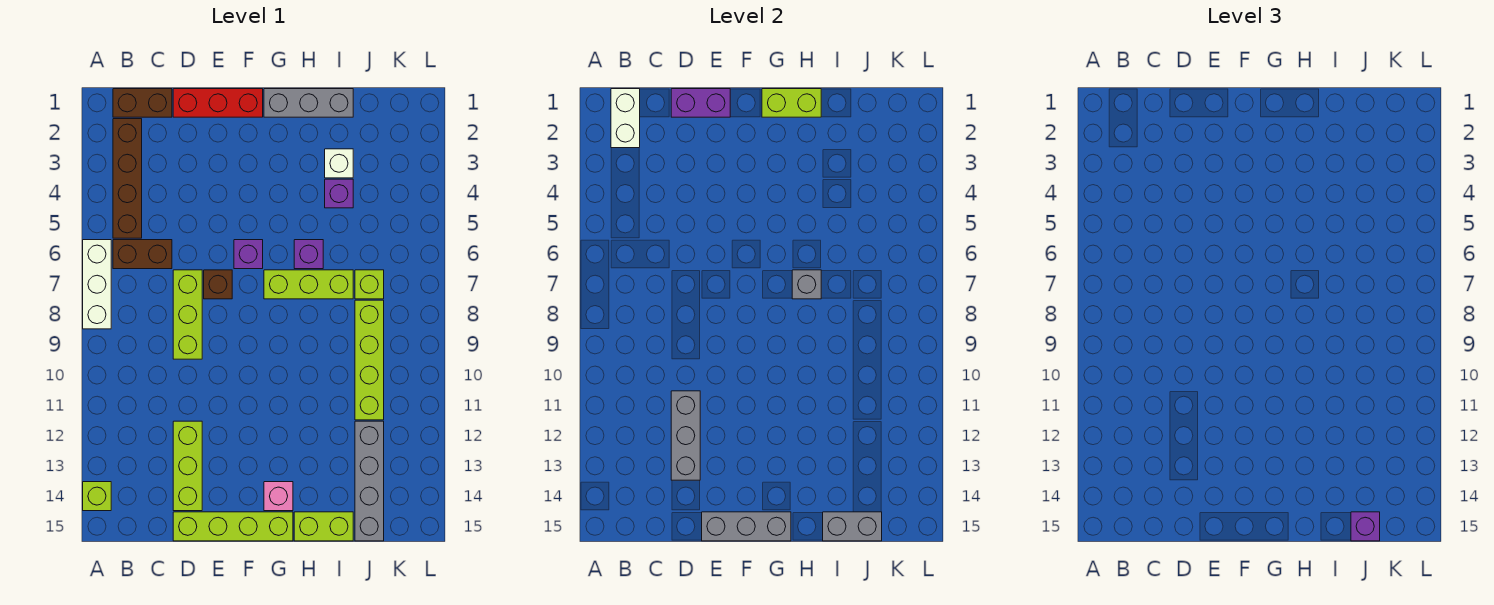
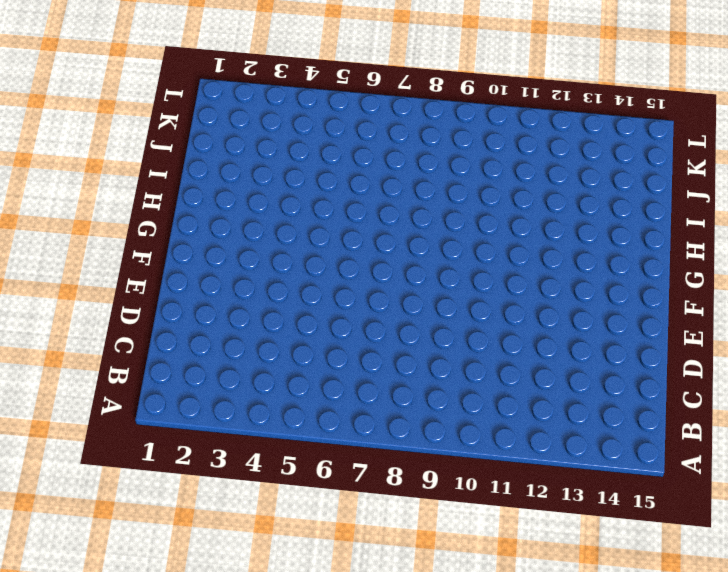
none -> white brick A6:A8 level 1
none -> lime brick A14 level 1
none -> brown brick B1:C1 level 1

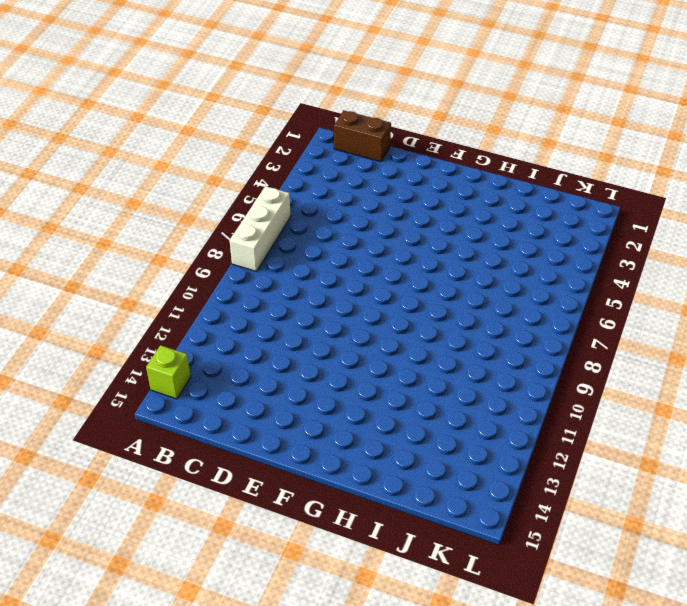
none -> brown brick B2:B5 level 1
none -> brown brick B6:C6 level 1
none -> red brick D1:F1 level 1

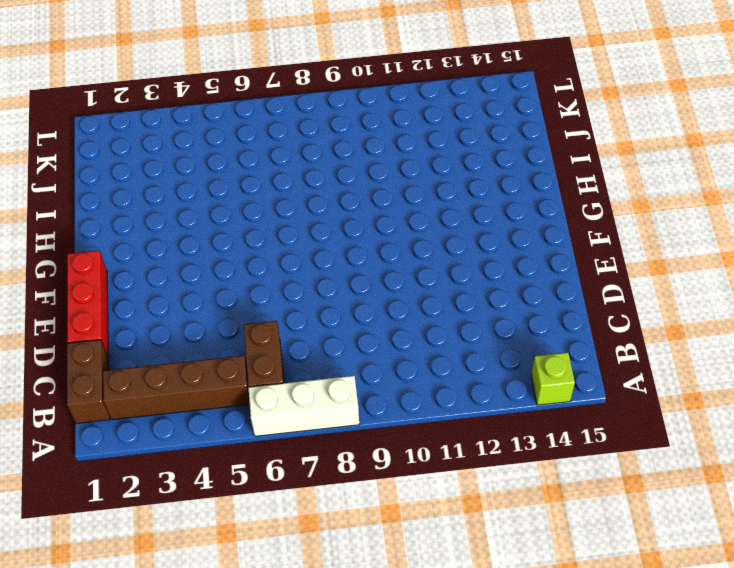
none -> lime brick D7:D9 level 1
none -> lime brick D12:D14 level 1
none -> lime brick D15:G15 level 1

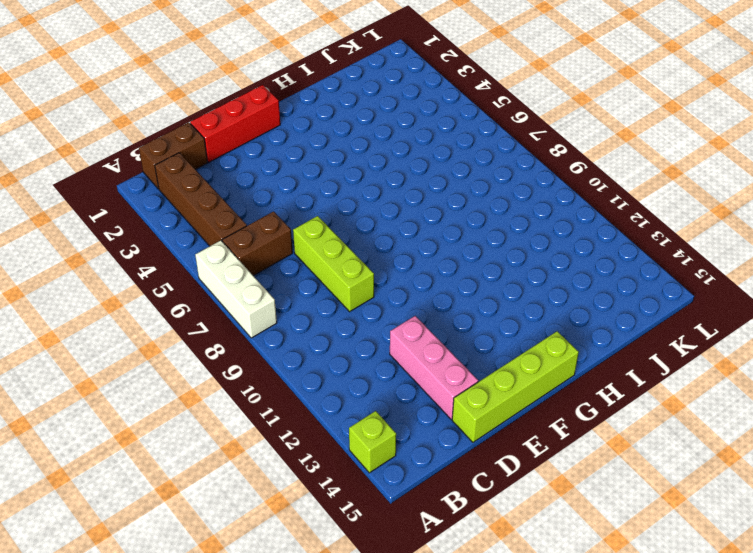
pink brick D12:D14 level 1 -> lime brick D12:D14 level 1
none -> brown brick E7 level 1
none -> purple brick F6 level 1
none -> grey brick G1:I1 level 1

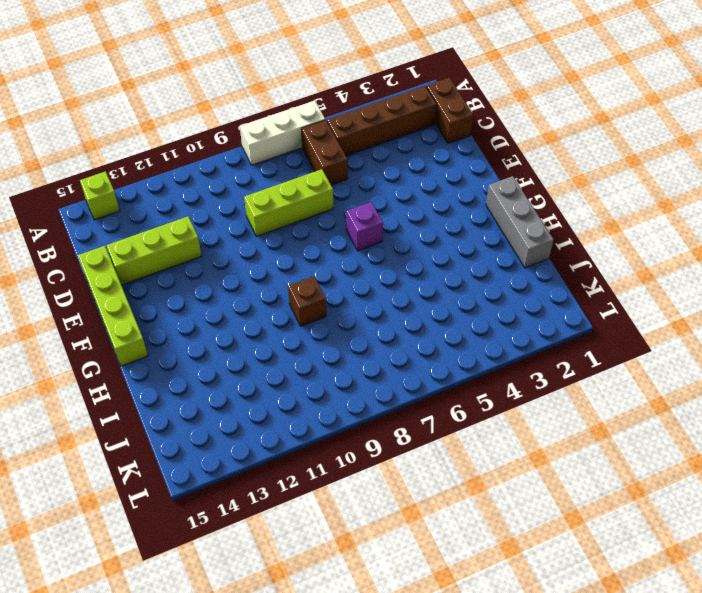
brown brick H9 level 1 -> brown brick E7 level 1
none -> red brick D1:F1 level 1
none -> lime brick G7:I7 level 1
none -> pink brick G14 level 1

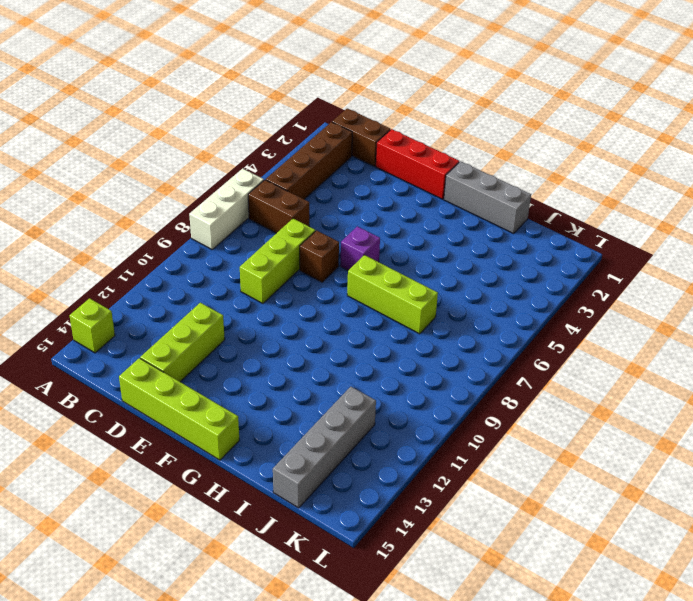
none -> pink brick G14 level 1
none -> purple brick H6 level 1
none -> lime brick H15:I15 level 1

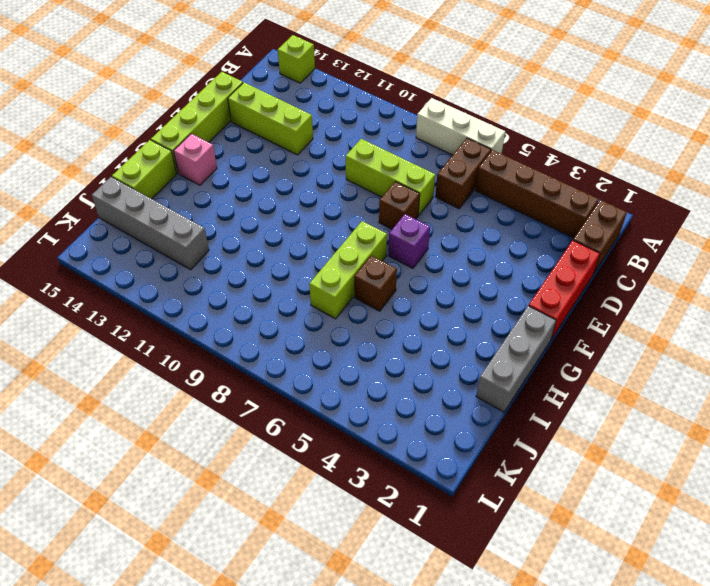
brown brick H6 level 1 -> purple brick H6 level 1
none -> white brick I3 level 1
none -> purple brick I4 level 1
none -> lime brick J7 level 1

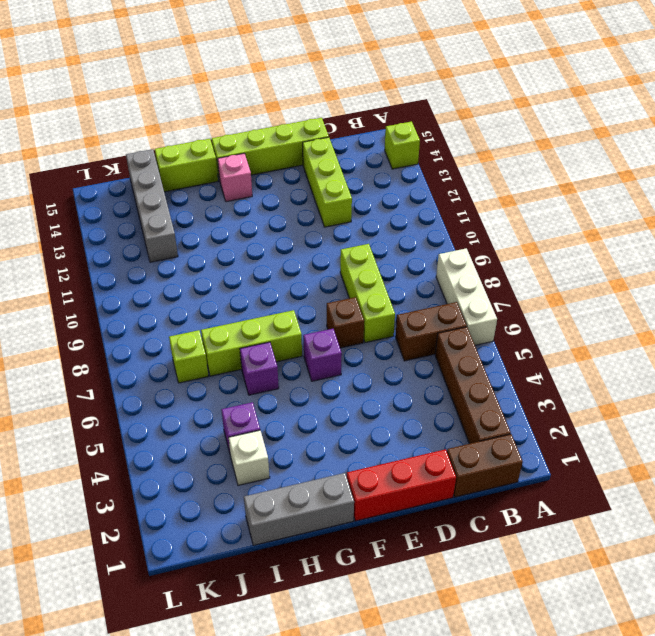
none -> lime brick J8:J11 level 1
none -> white brick B1:B2 level 2
none -> purple brick D1:E1 level 2

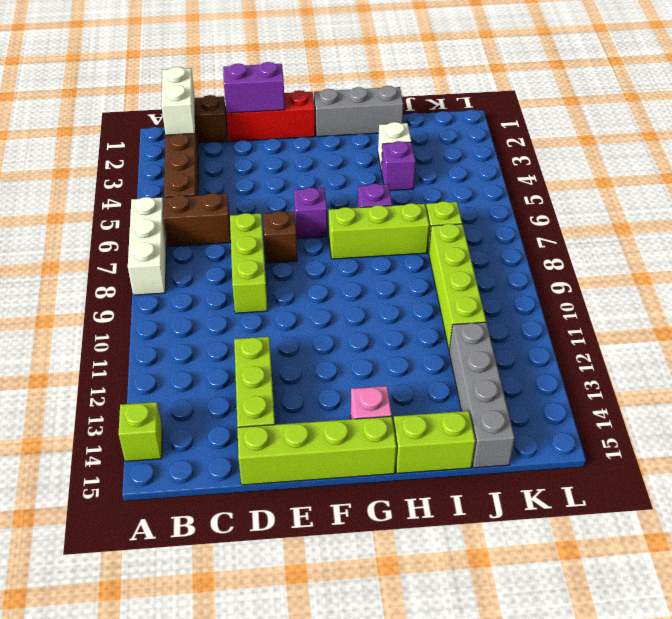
none -> grey brick D11:D13 level 2
none -> grey brick E15:G15 level 2
none -> lime brick G1:H1 level 2

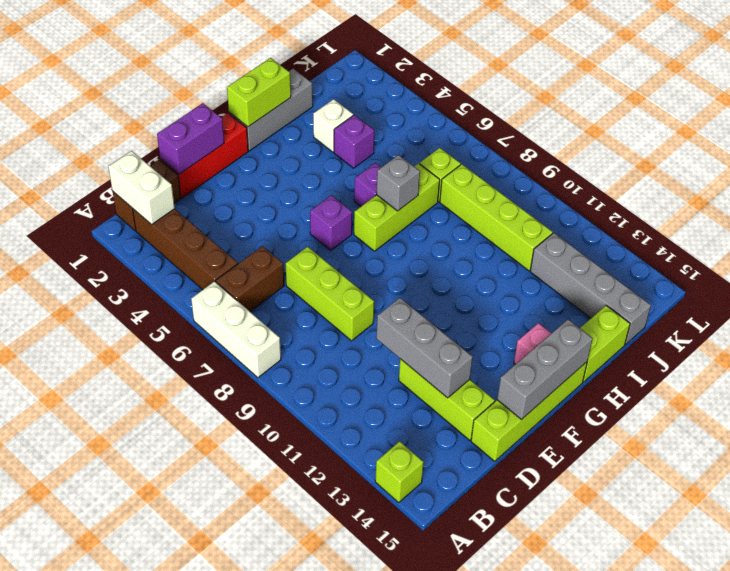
none -> brown brick E7 level 1
none -> grey brick I15:J15 level 2
none -> purple brick J15 level 3

